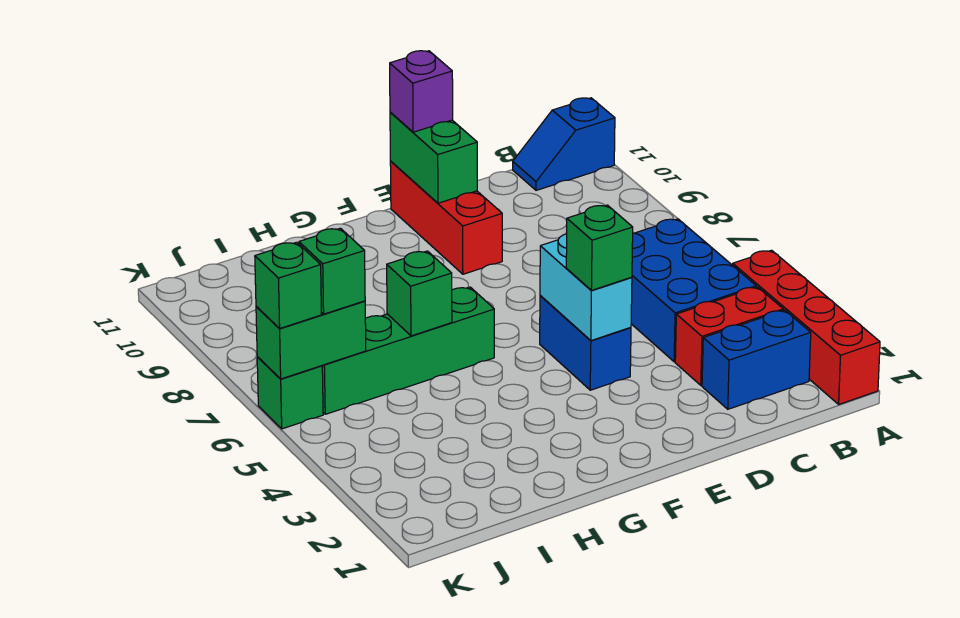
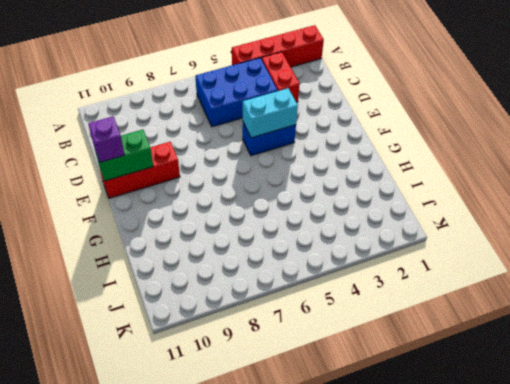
none -> blue slope A11:B11 level 1 top A
none -> blue brick B2:C2 level 1
none -> green brick G6:J6 level 1

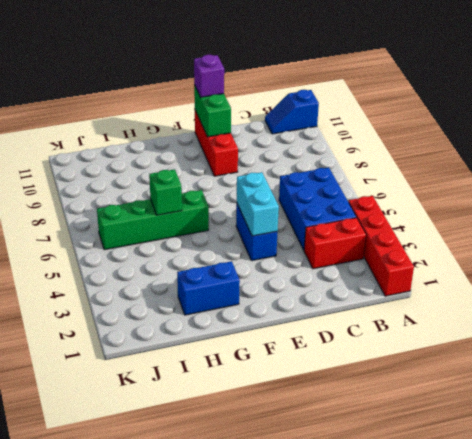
blue brick G2:H2 level 1 -> blue brick B2:C2 level 1
none -> green brick K6 level 1
none -> green brick J6:K6 level 2
none -> green brick E4 level 3

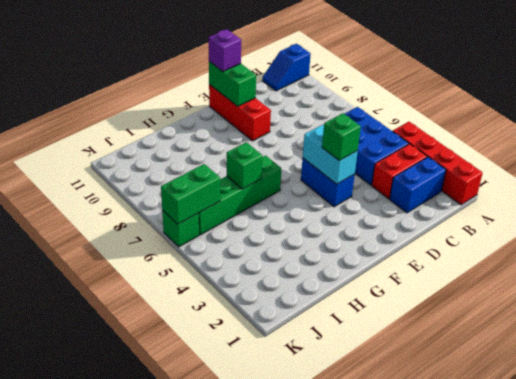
none -> green brick J6 level 3
none -> green brick K6 level 3

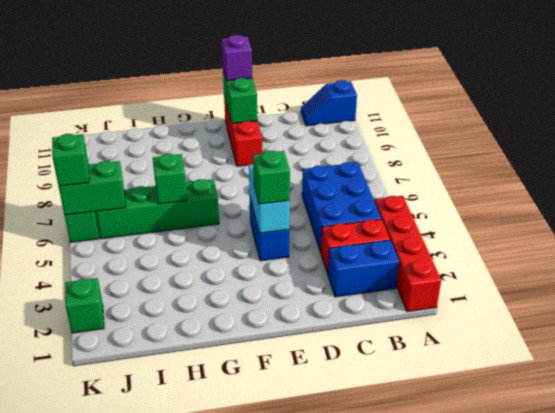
green brick K2 level 1 -> green brick J6 level 3

